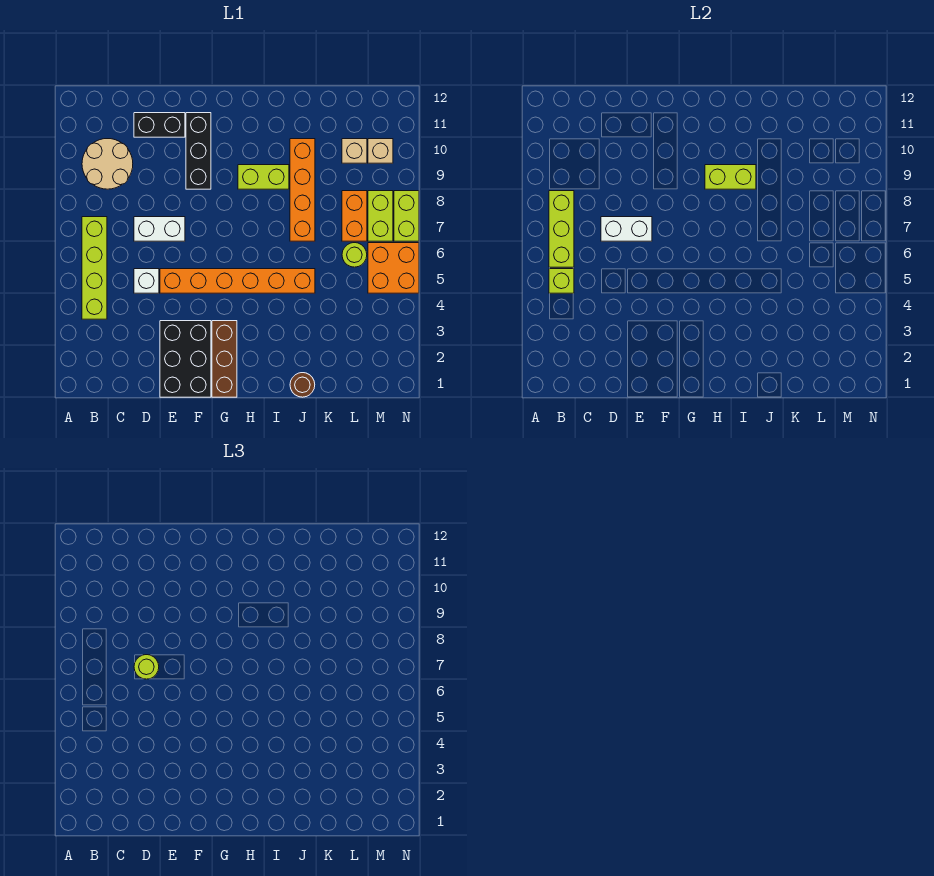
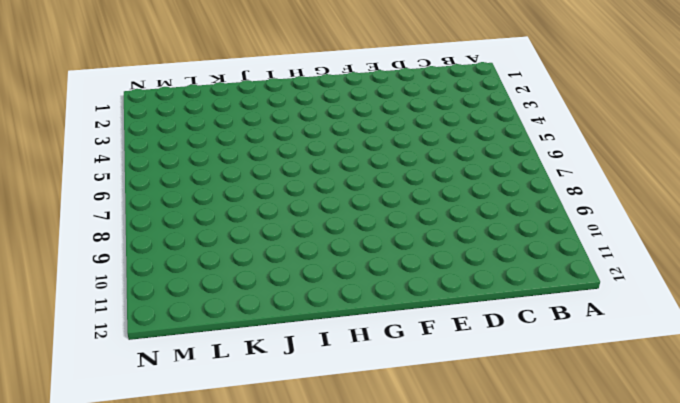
none -> lime brick B4:B7 level 1
none -> tan round brick B9:C10 level 1
none -> white brick D5 level 1

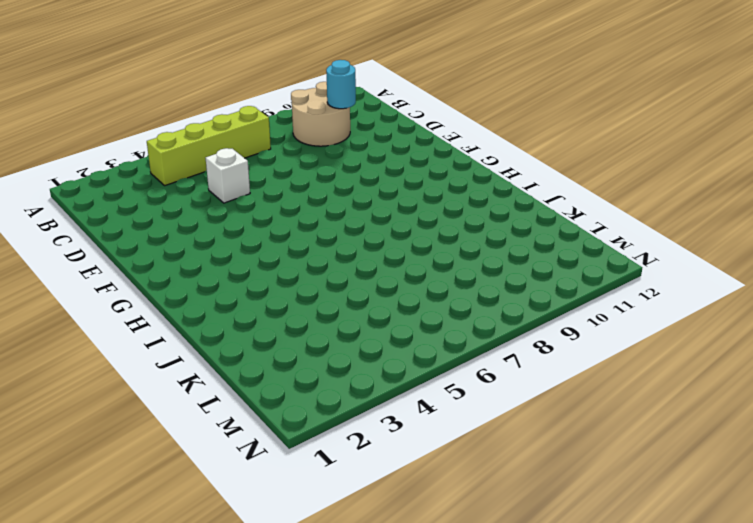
cyan round brick C10 level 2 -> none
none -> white brick D7:E7 level 1
none -> black brick D11:E11 level 1
none -> black brick E1:F3 level 1

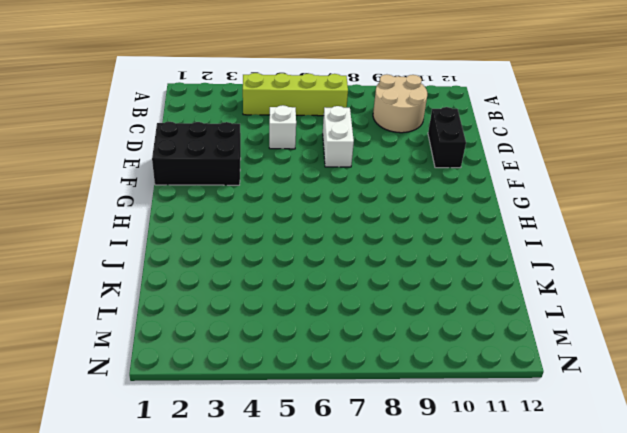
none -> orange brick E5:J5 level 1
none -> black brick F9:F11 level 1
none -> brown brick G1:G3 level 1

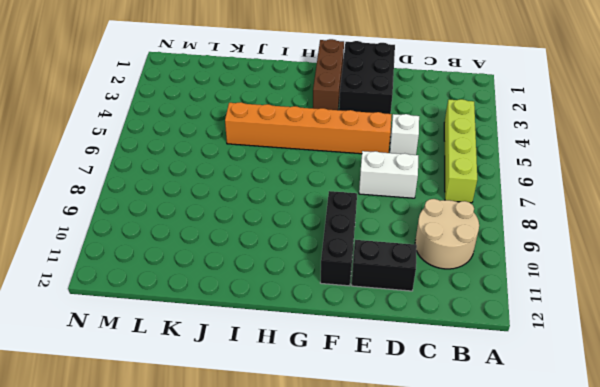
none -> lime brick H9:I9 level 1
none -> brown round brick J1 level 1
none -> orange brick J7:J10 level 1

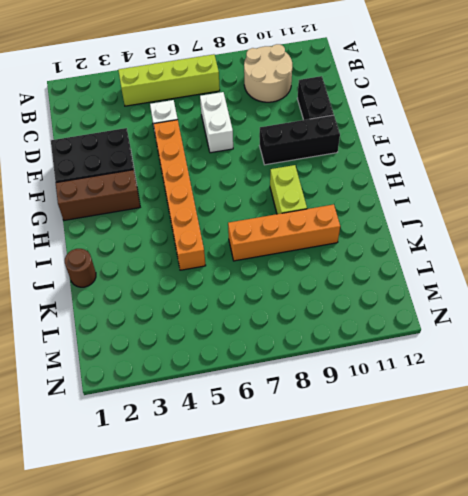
none -> lime round brick L6 level 1
none -> orange brick L7:L8 level 1
none -> tan brick L10 level 1

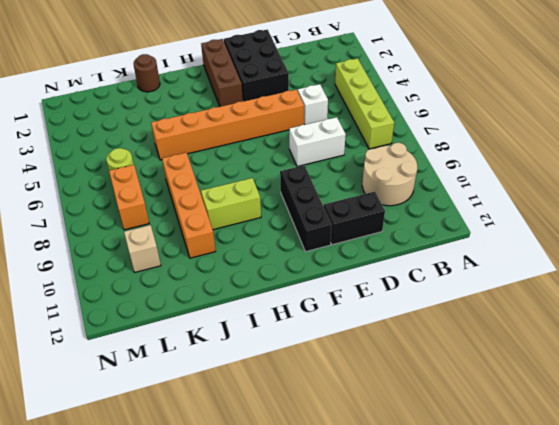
none -> orange brick M5:N6 level 1
none -> lime brick M7:M8 level 1
none -> tan brick M10 level 1

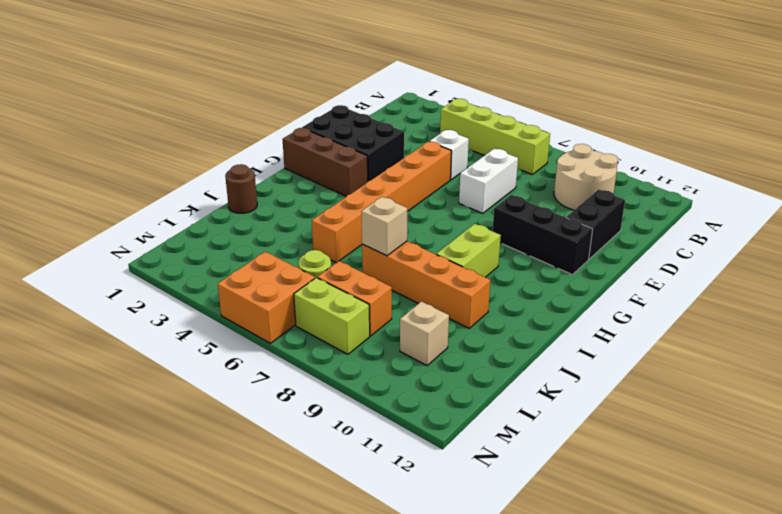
tan brick J7 level 2 -> tan brick M10 level 1
none -> lime brick N7:N8 level 1
none -> lime brick B5 level 2
none -> lime brick B6:B8 level 2

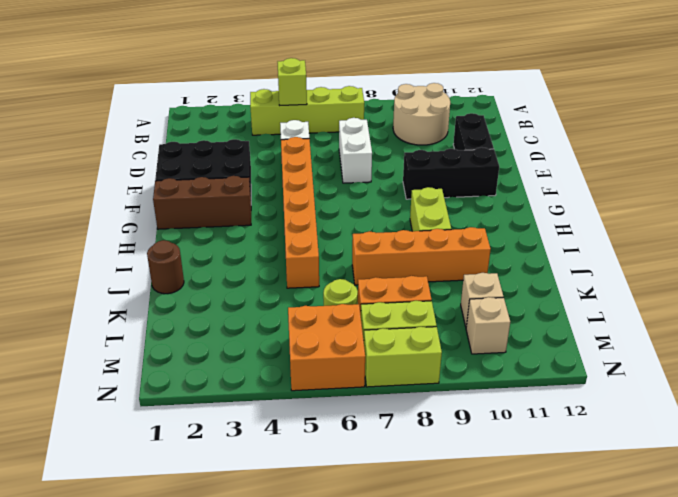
none -> lime brick B6:B8 level 2
none -> white brick D7:E7 level 2
none -> lime brick H9:I9 level 2

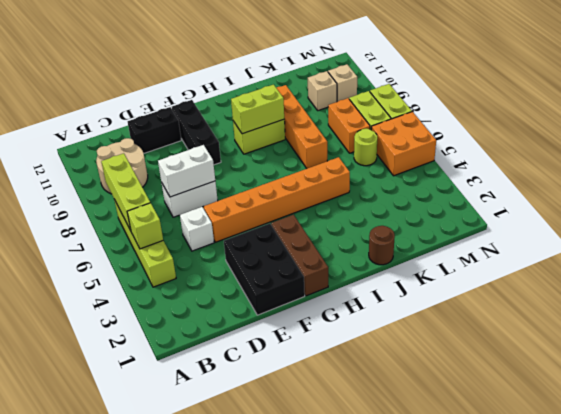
none -> lime round brick D7 level 3

